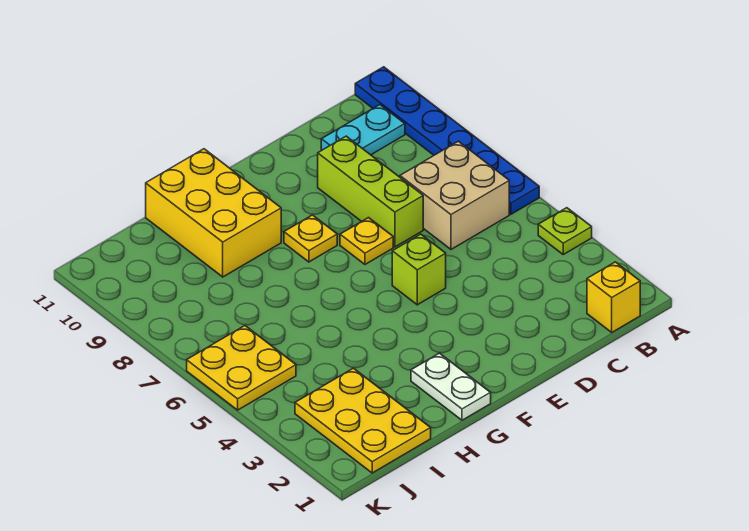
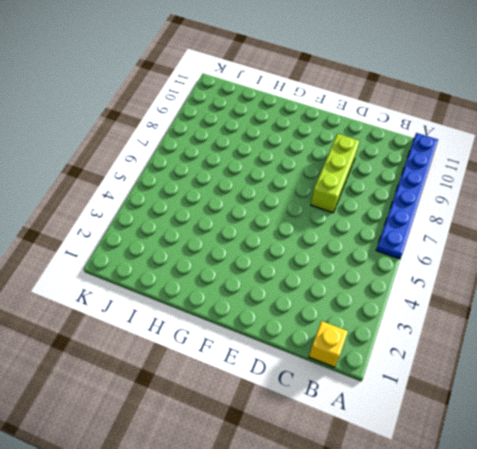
none -> lime plate A4 level 1
none -> tan brick B6:C7 level 1
none -> cyan plate B10:C10 level 1

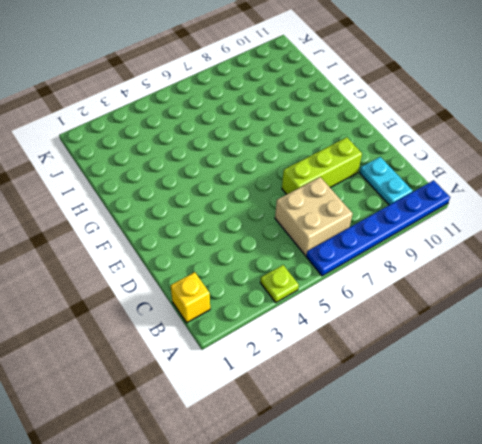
none -> lime brick E5 level 1
none -> yellow plate E7 level 1
none -> yellow plate F8 level 1

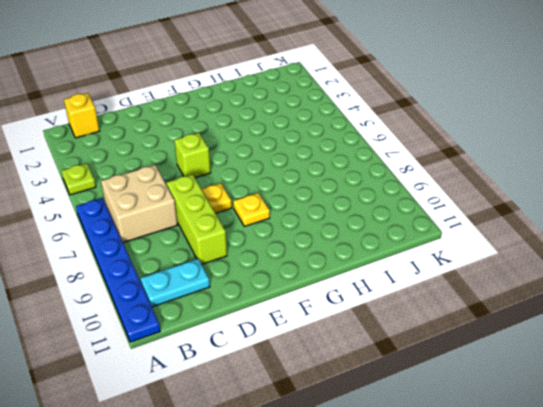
none -> white plate G1:G2 level 1
none -> yellow brick G9:H11 level 1
none -> yellow plate I1:J3 level 1

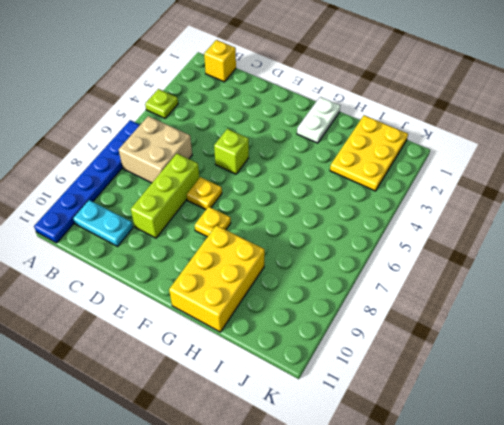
none -> yellow plate J5:K6 level 1

